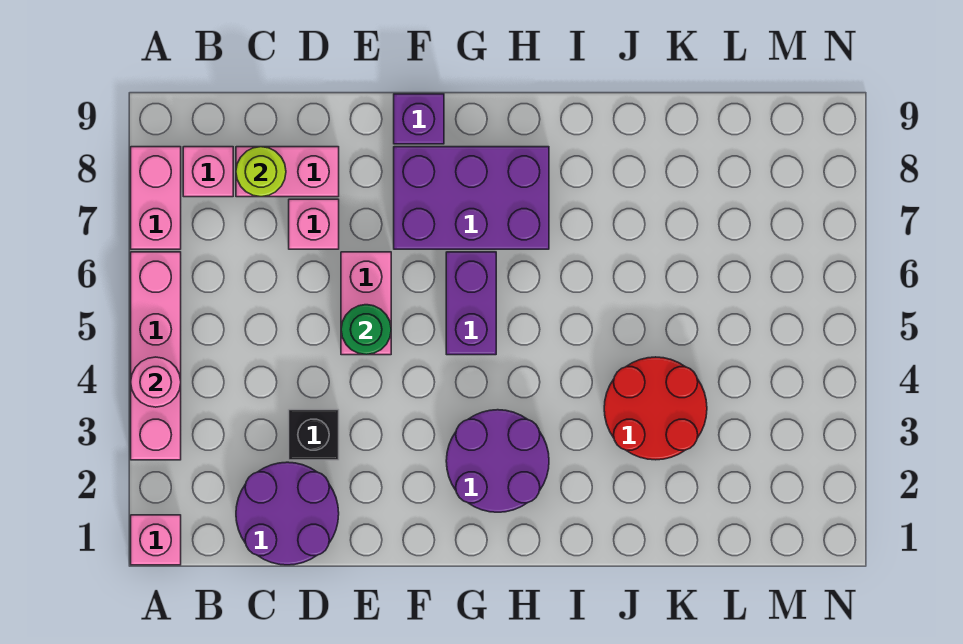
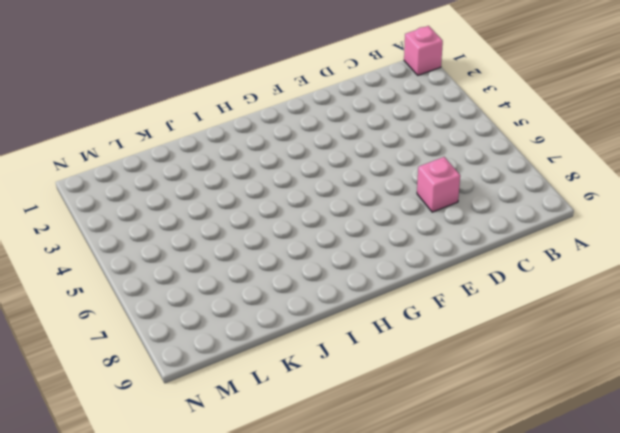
none -> pink brick A3:A6 level 1
none -> pink brick A7:A8 level 1
none -> pink brick B8 level 1

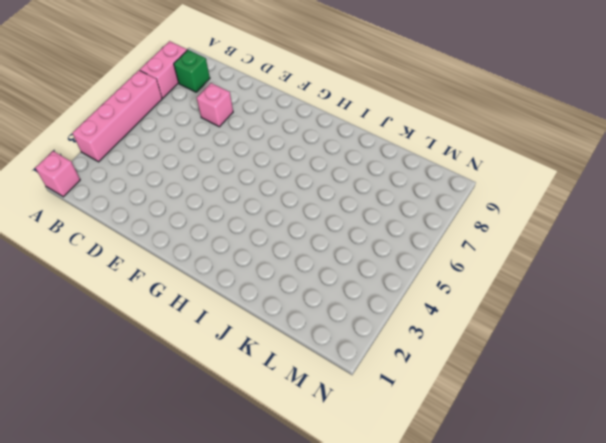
green brick B8 level 1 -> pink brick B8 level 1
none -> purple round brick C1:D2 level 1
none -> pink brick C8:D8 level 1
none -> black brick D3 level 1

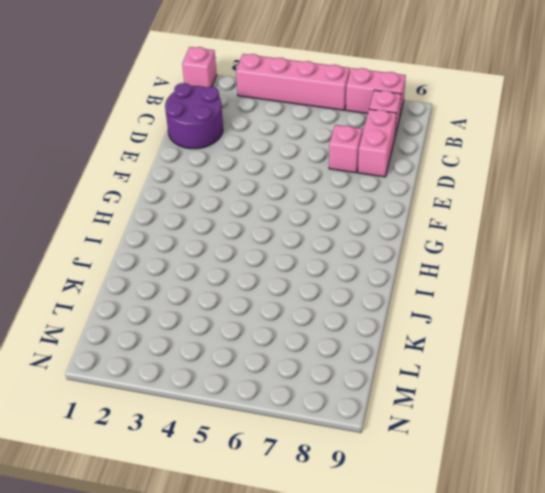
none -> black brick D3 level 1
none -> pink brick E5:E6 level 1
none -> purple brick F7:H8 level 1

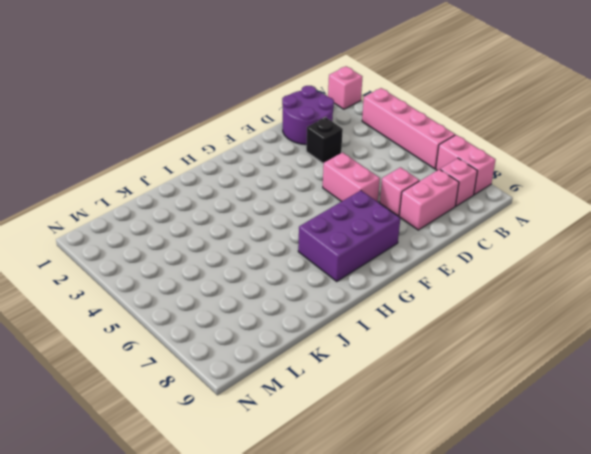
none -> purple brick F9 level 1
none -> purple round brick G2:H3 level 1
none -> purple brick G5:G6 level 1

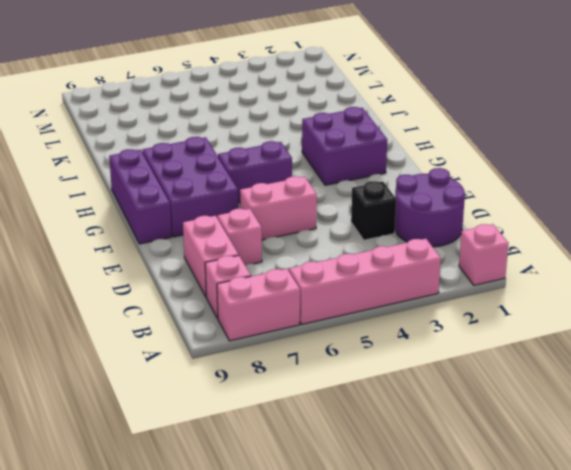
purple brick F9:H9 level 1 -> purple brick F9 level 1
purple brick G2:H3 level 1 -> purple round brick G2:H3 level 1
none -> red round brick J3:K4 level 1
none -> pink round brick A4 level 2
none -> lime round brick C8 level 2

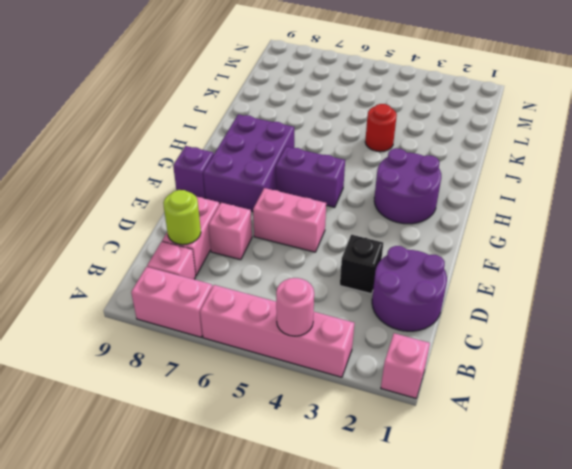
red round brick J4 level 1 -> red round brick J3:K4 level 1
none -> green round brick E5 level 2

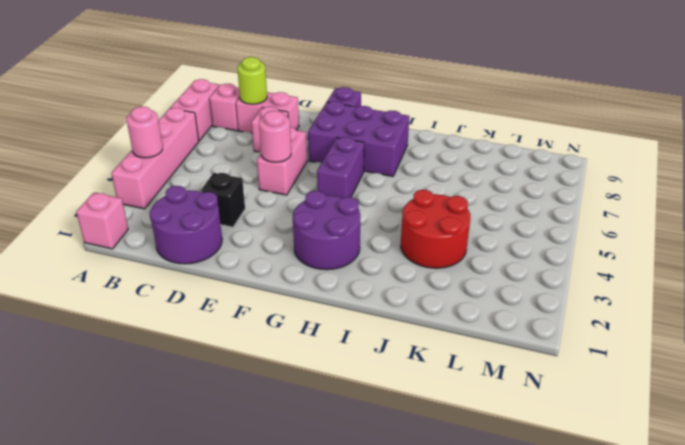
pink round brick E5 level 2 -> green round brick E5 level 2

